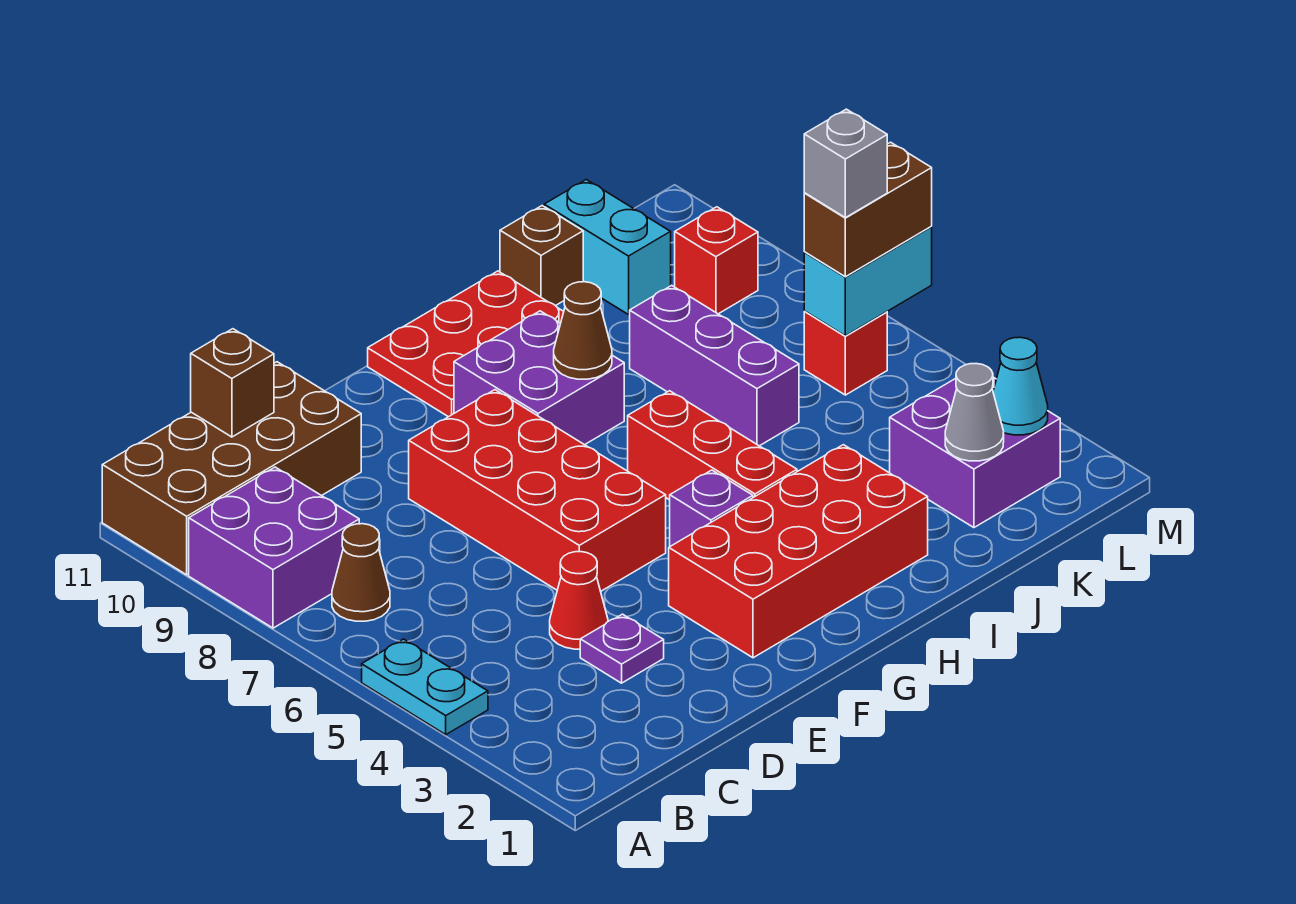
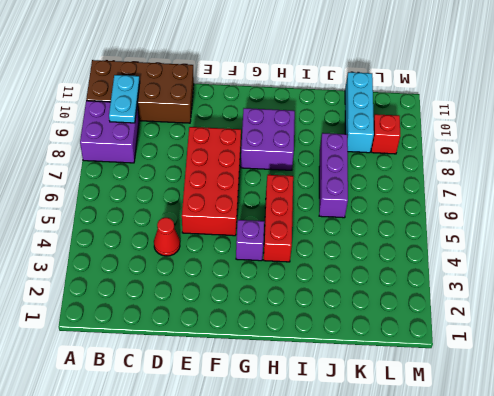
cyan plate B9:B10 level 2 -> cyan plate A4:A5 level 1
cyan brick K9:K11 level 1 -> cyan brick K10:K11 level 1
none -> brown cone B7 level 1
none -> purple plate D3 level 1
none -> red brick F2:I3 level 1

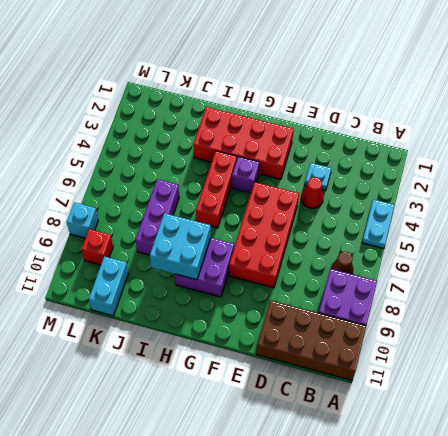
cyan plate D3 level 1 -> purple plate D3 level 1
cyan brick H8:I9 level 2 -> brown cone H8 level 2
cyan brick M8 level 1 -> none
none -> red plate G10:I11 level 1
none -> brown brick J11 level 1
none -> purple brick K2:L3 level 1

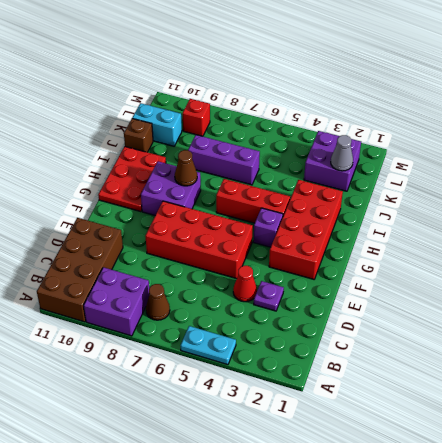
none -> red brick L6 level 1
none -> brown brick C11 level 2
none -> cyan cone L2 level 2

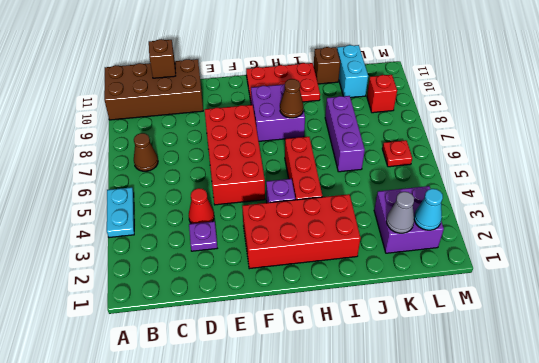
red plate L6 level 1 -> red brick L6 level 1
none -> purple brick A8:B9 level 1
none -> cyan brick L6:M6 level 2
none -> brown brick L6:M6 level 3

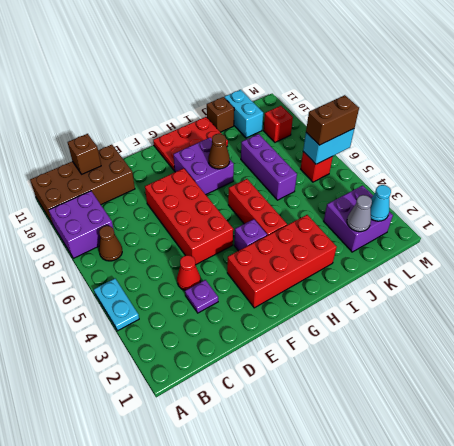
none -> grey brick L6 level 4

